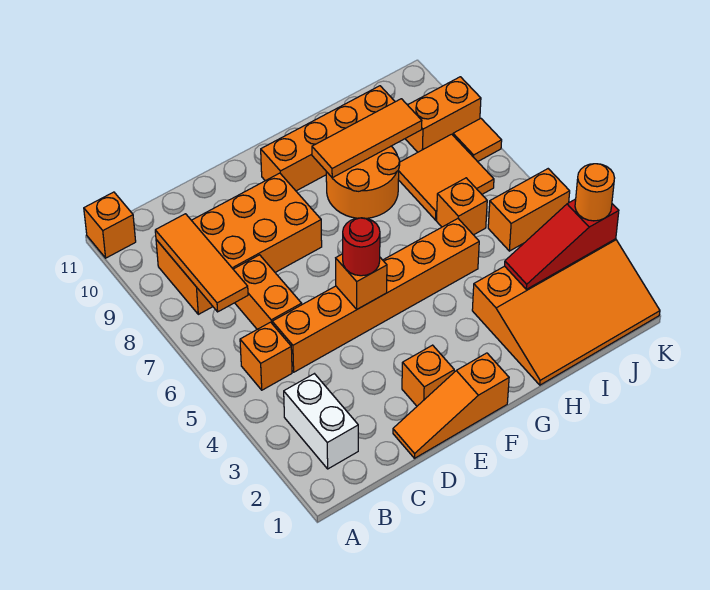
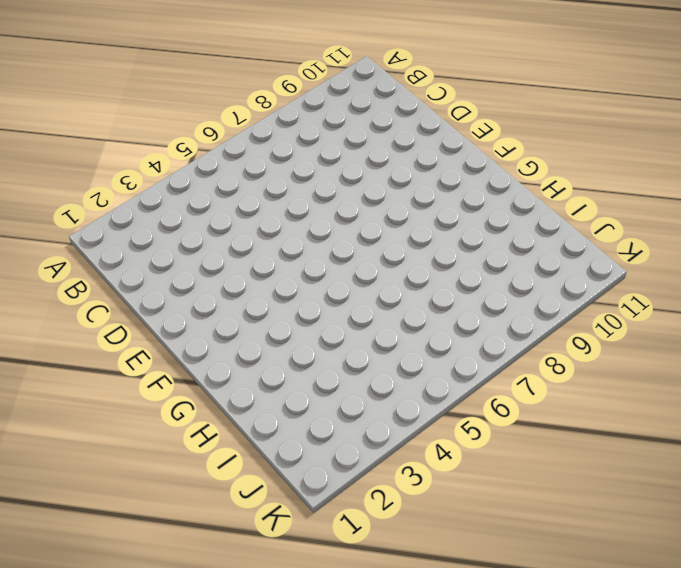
none -> orange brick A11 level 1
none -> white brick B2:B3 level 1
none -> orange brick B5 level 1

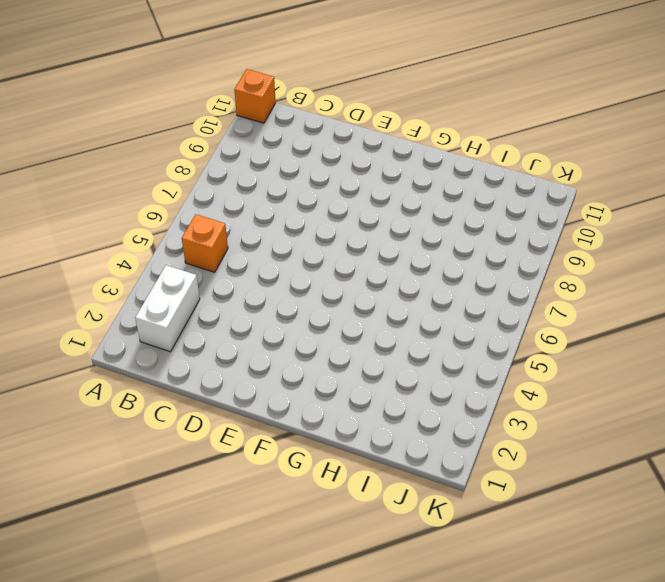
none -> orange brick B8:E9 level 1
none -> orange brick C5:H5 level 1
none -> orange brick C6:C7 level 1

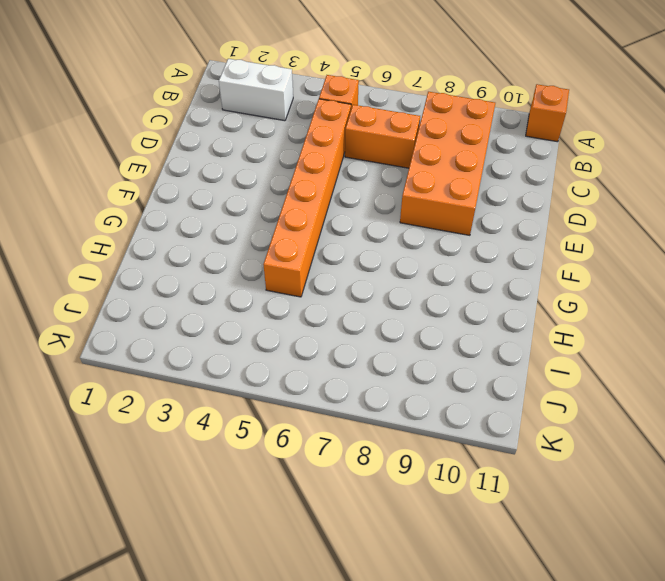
none -> orange slope D1:F1 level 1 top F
none -> orange brick E2 level 1
none -> orange brick F10:I10 level 1

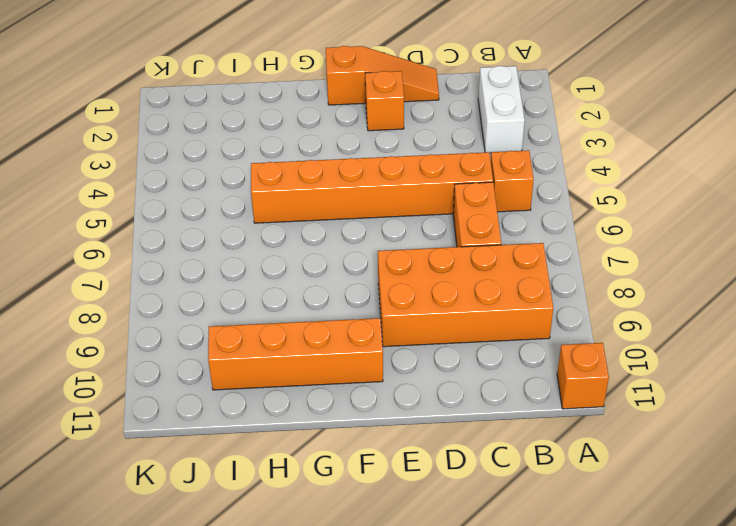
none -> orange round brick G8:H9 level 1
none -> orange slope H1:K3 level 1 top 3
none -> orange brick I6 level 1

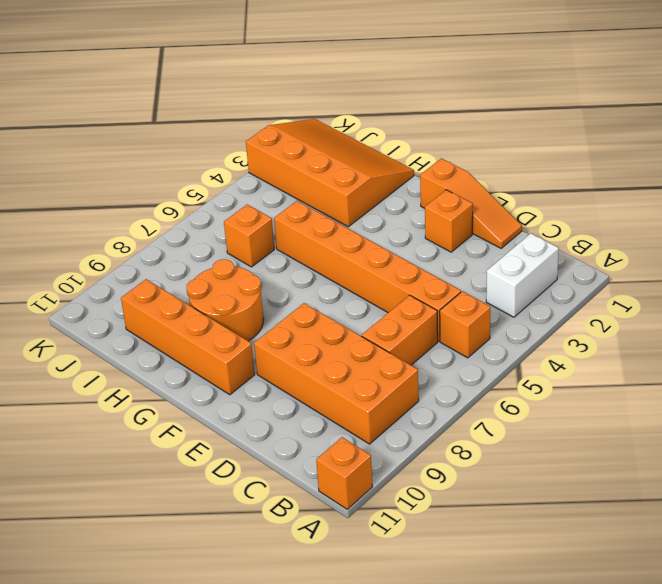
none -> orange tile I7:J8 level 1
none -> orange brick J5:K5 level 1
none -> orange brick J9:K9 level 1

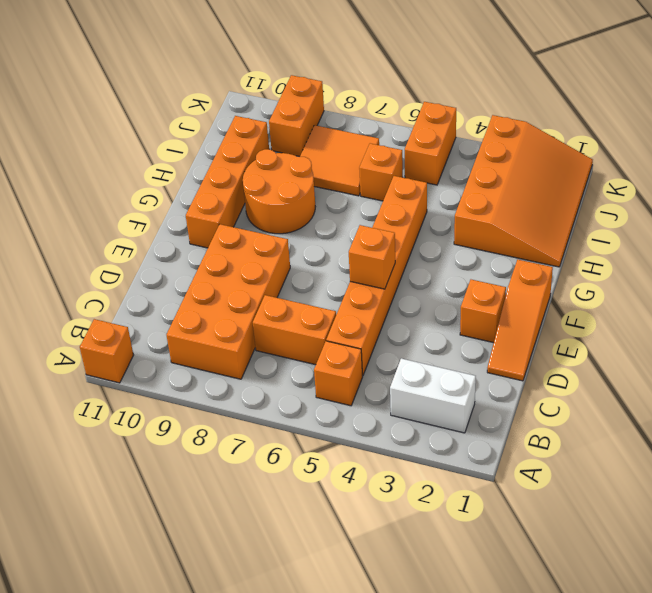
none -> orange tile K8 level 1
none -> orange tile B7:B9 level 2
none -> orange tile G9:I9 level 2

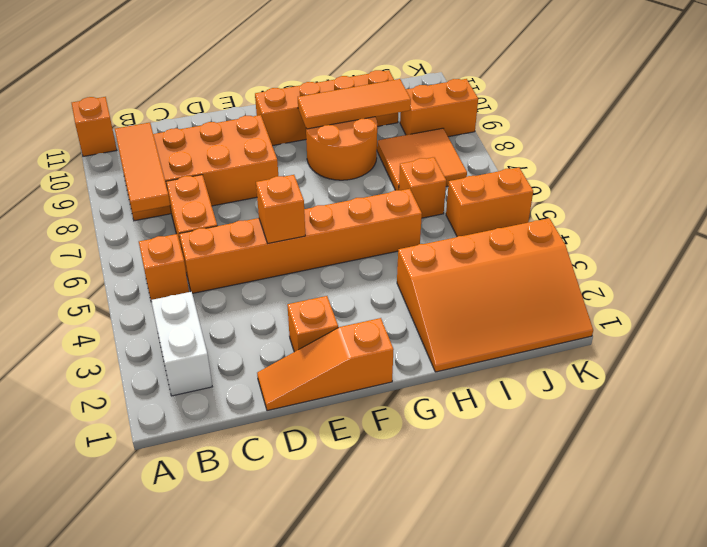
none -> orange tile K8 level 1
none -> red slope I3:K3 level 2 top K
none -> red round brick E5 level 3

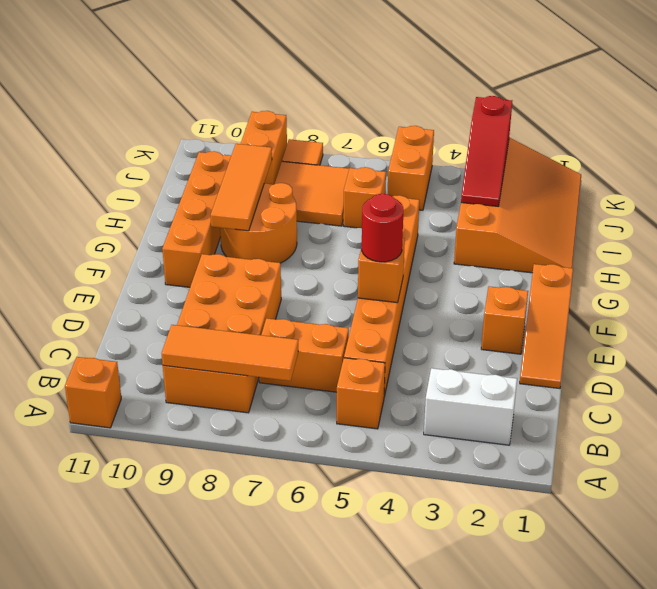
none -> orange round brick K3 level 3

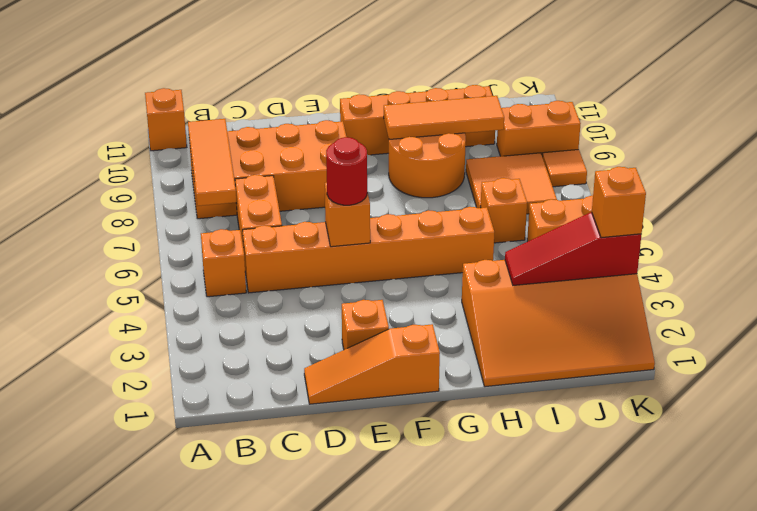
orange brick K3 level 3 -> orange round brick K3 level 3
none -> white brick B2:B3 level 1

